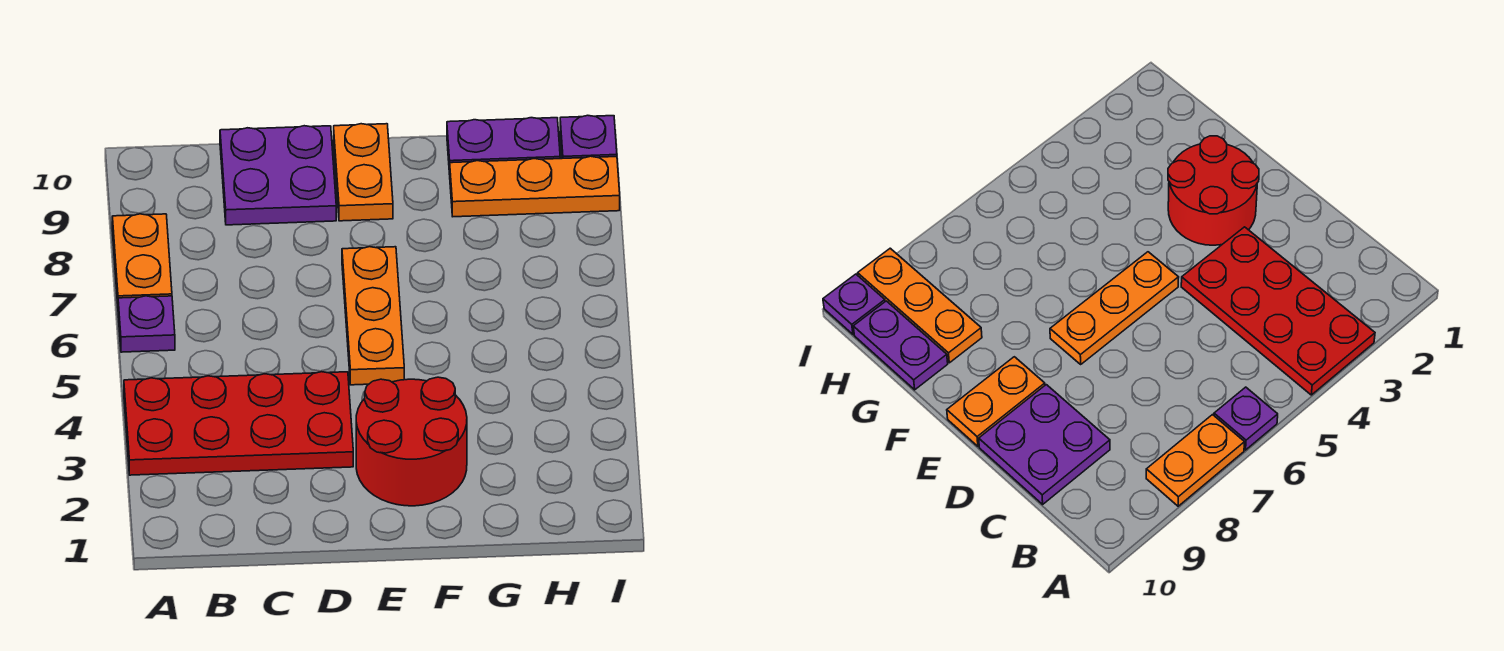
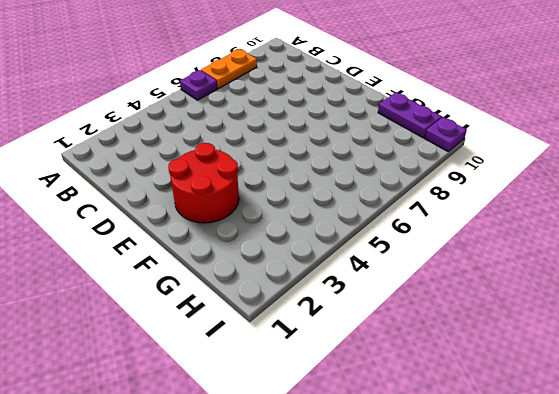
none -> red plate A3:D4 level 1
none -> purple plate C9:D10 level 1

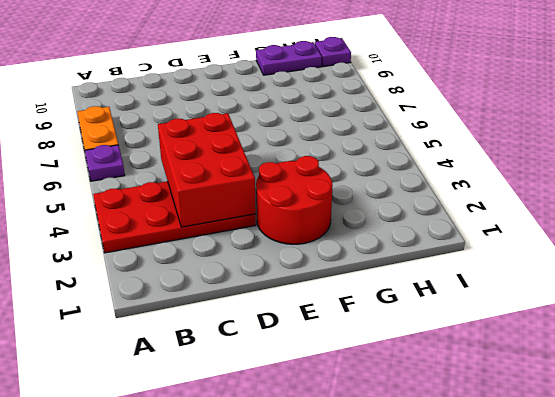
red brick C3:D5 level 2 -> none
none -> purple plate C9:D10 level 1
none -> orange plate E5:E7 level 1

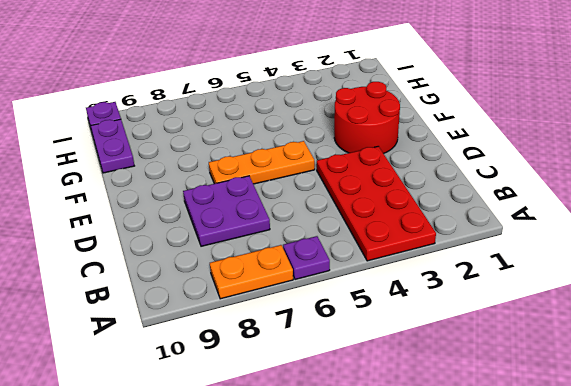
purple plate C7:D8 level 1 -> purple plate C9:D10 level 1
none -> orange plate E9:E10 level 1
none -> orange plate G9:I9 level 1

